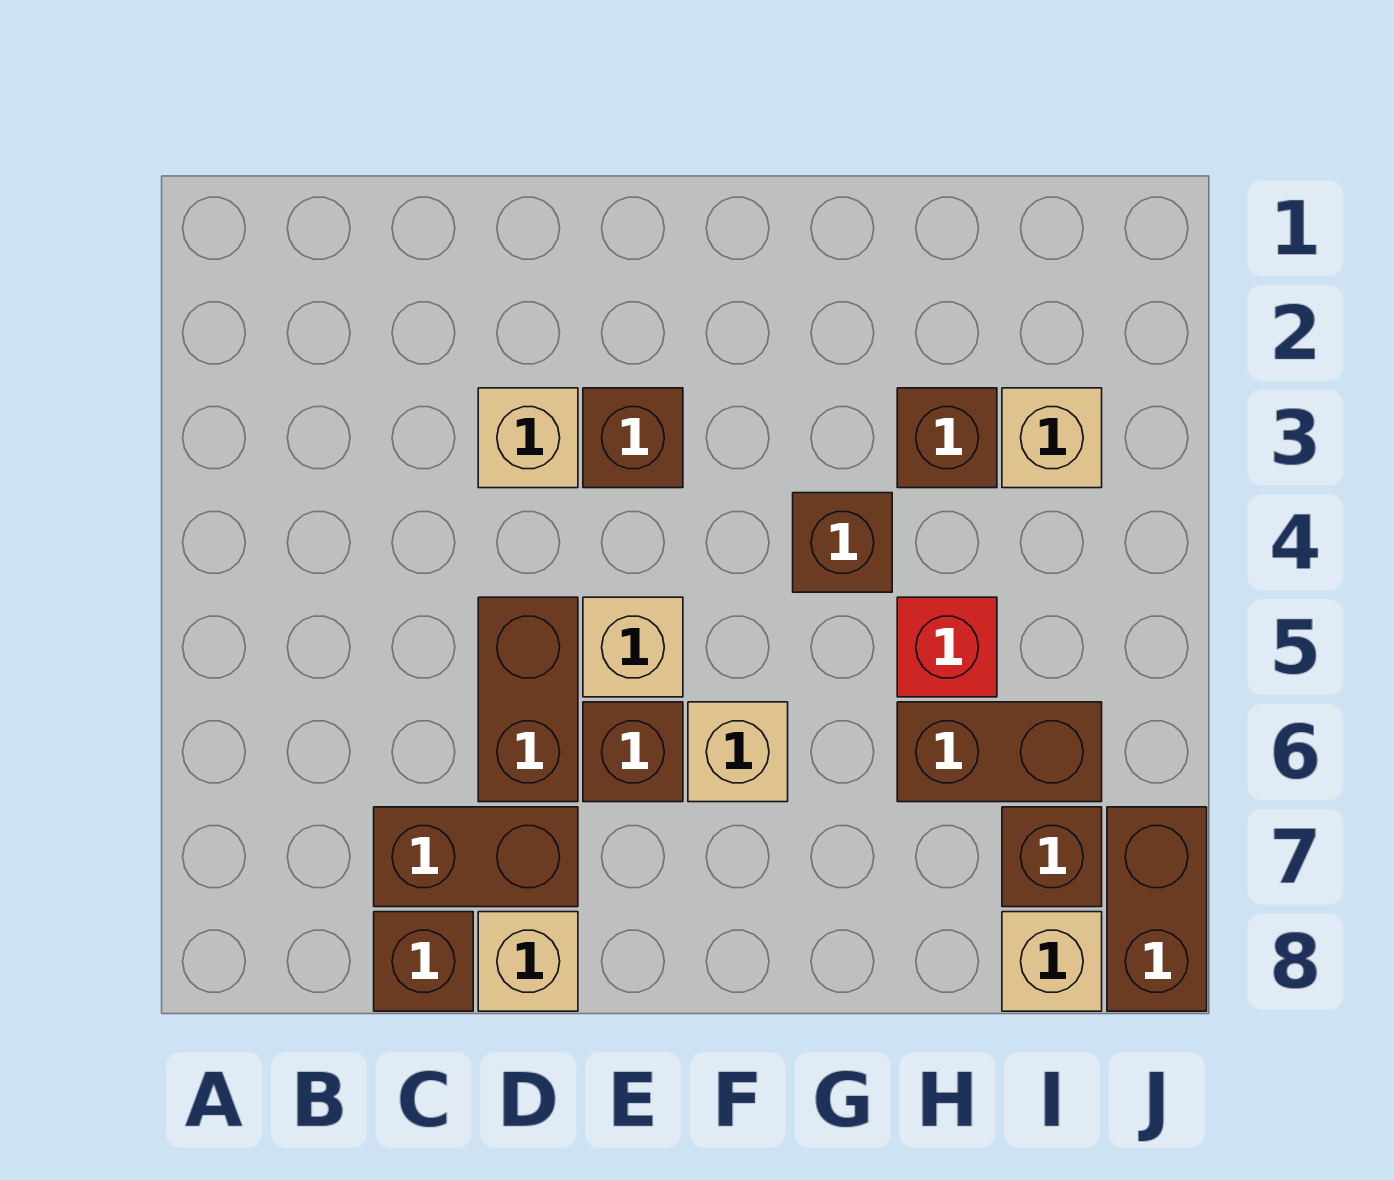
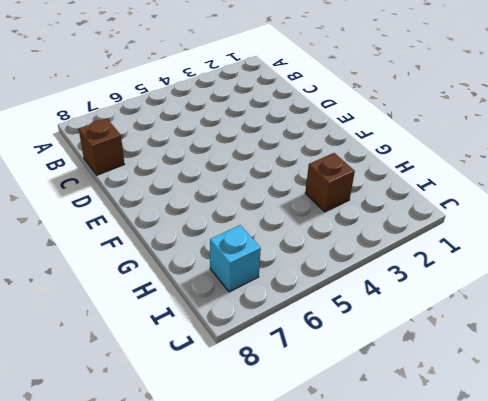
cyan brick I7 level 1 -> brown brick I7 level 1
none -> brown brick C7:D7 level 1
none -> tan brick D3 level 1
none -> brown brick D5:D6 level 1

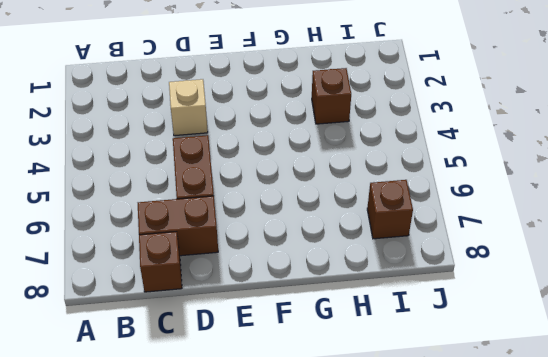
none -> tan brick D8 level 1
none -> brown brick E3 level 1
none -> tan brick E5 level 1

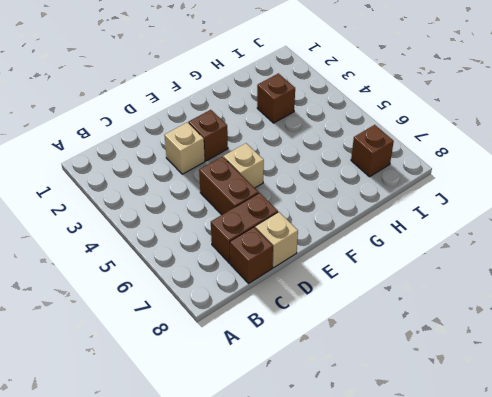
none -> brown brick E6 level 1
none -> tan brick F6 level 1
none -> brown brick G4 level 1

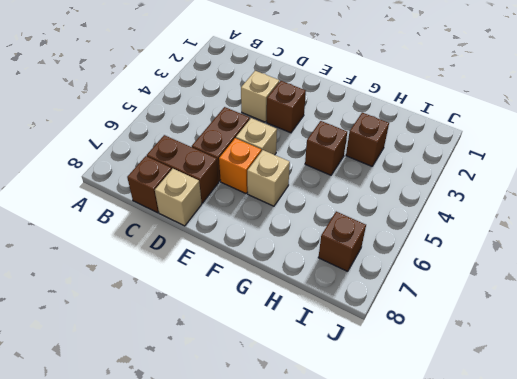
orange brick E6 level 1 -> brown brick E6 level 1
none -> red brick H5 level 1
none -> brown brick H6:I6 level 1
none -> tan brick I3 level 1

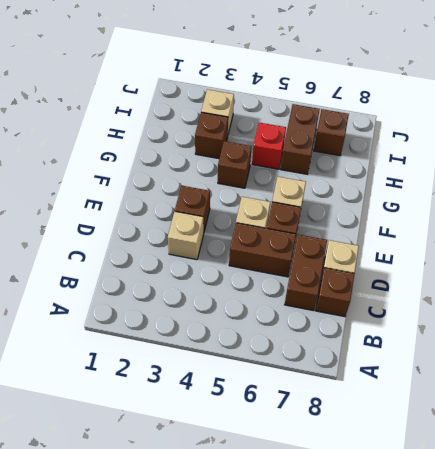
none -> tan brick I8 level 1
none -> brown brick J7:J8 level 1

